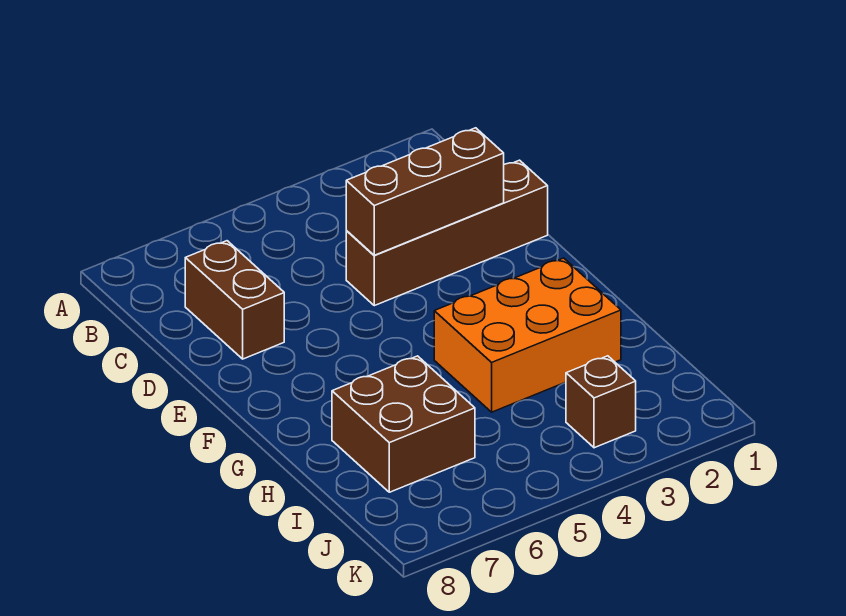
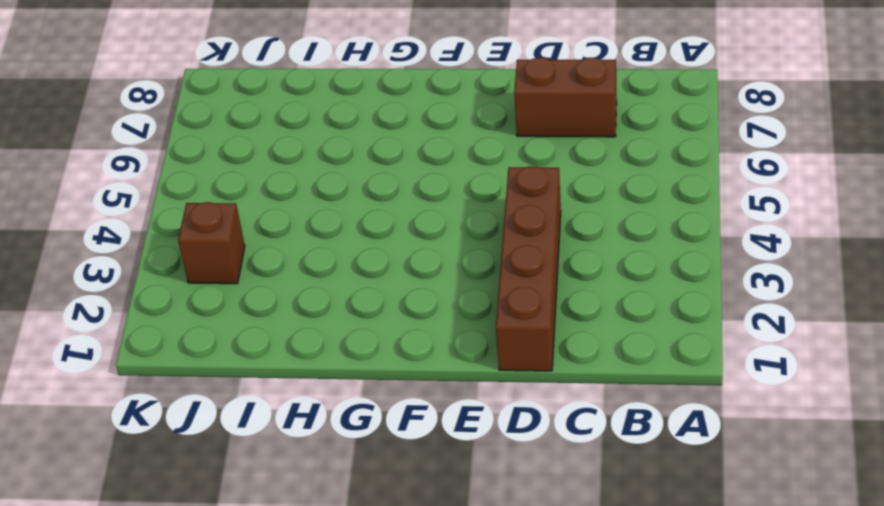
none -> orange brick G2:H4 level 1
none -> brown brick H6:I7 level 1

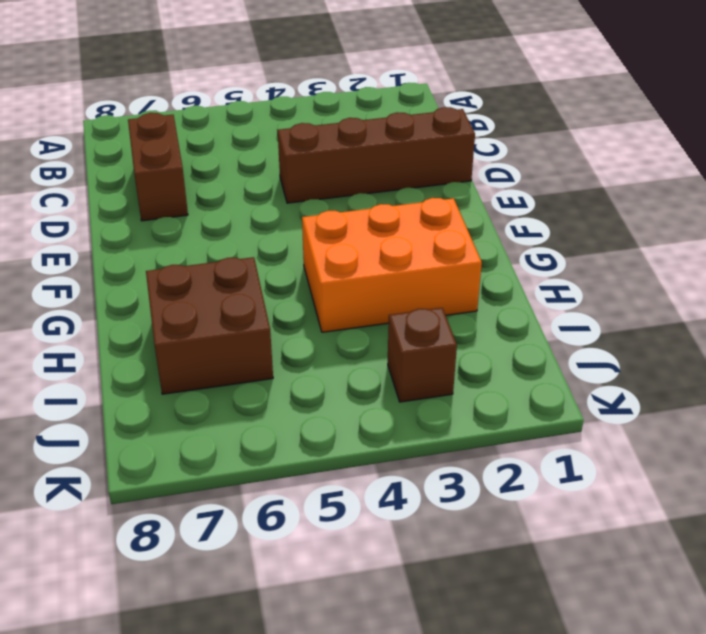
none -> brown brick D2:D4 level 2

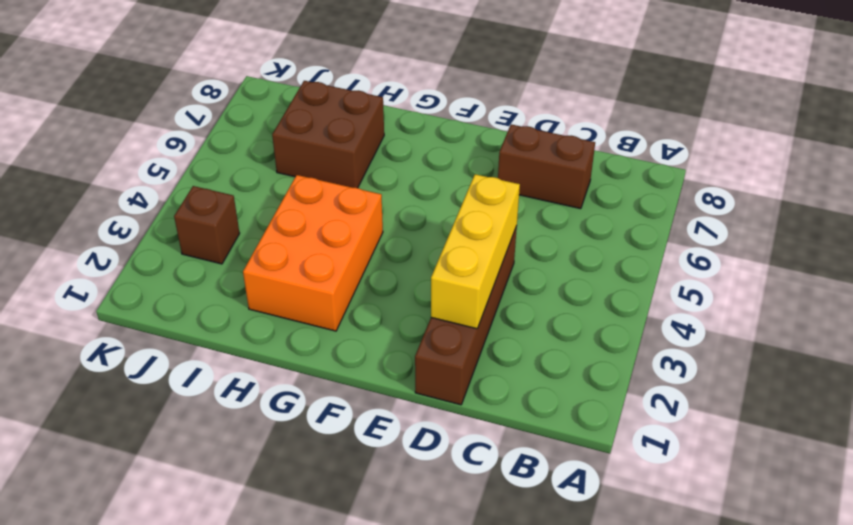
yellow brick D2:D4 level 2 -> brown brick D2:D4 level 2

